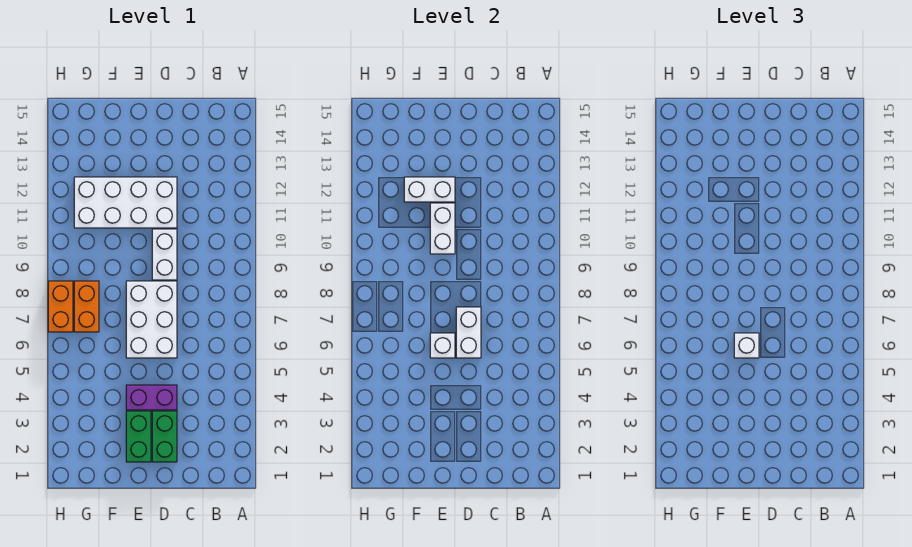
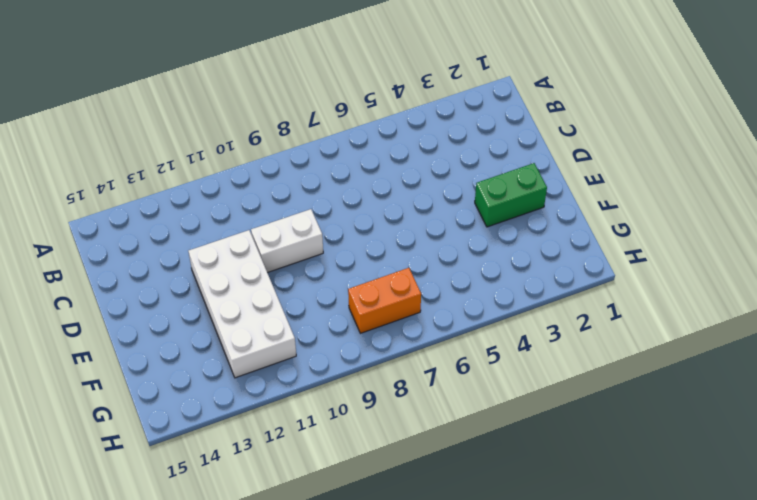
none -> green brick D2:D3 level 1
none -> purple brick D4:E4 level 1
none -> white brick D6:E8 level 1

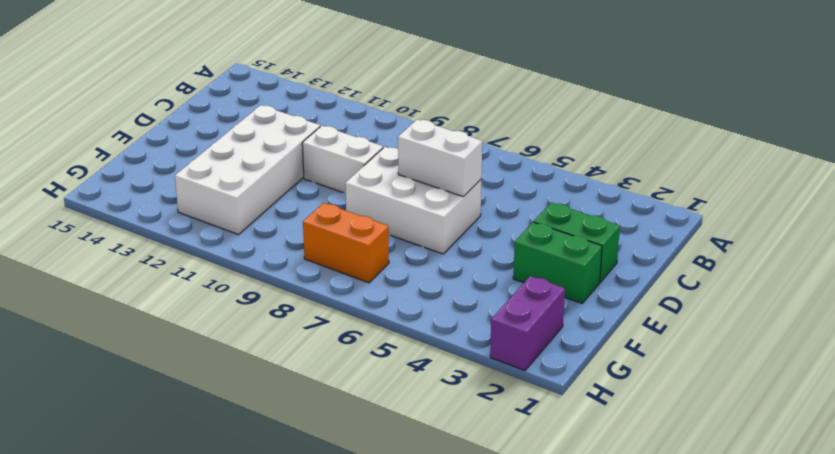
purple brick G2:H2 level 1 -> purple brick D4:E4 level 1
none -> orange brick H7:H8 level 1
none -> white brick E6 level 2
none -> white brick E10:E11 level 2

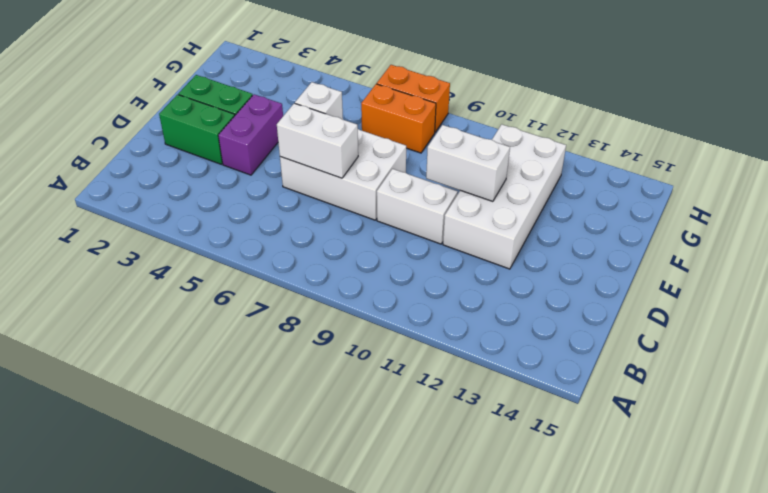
none -> white brick E12:F12 level 2
none -> white brick E6 level 3

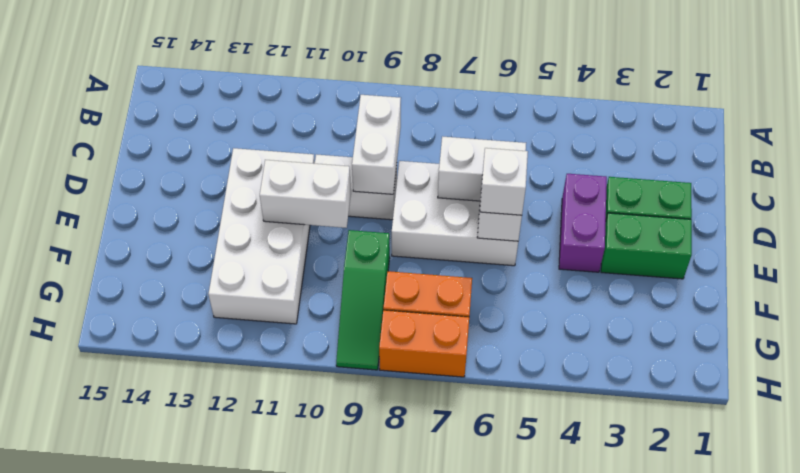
white brick C9:D9 level 2 -> white brick E12:F12 level 2
green slope F9:H9 level 1 top F -> none

